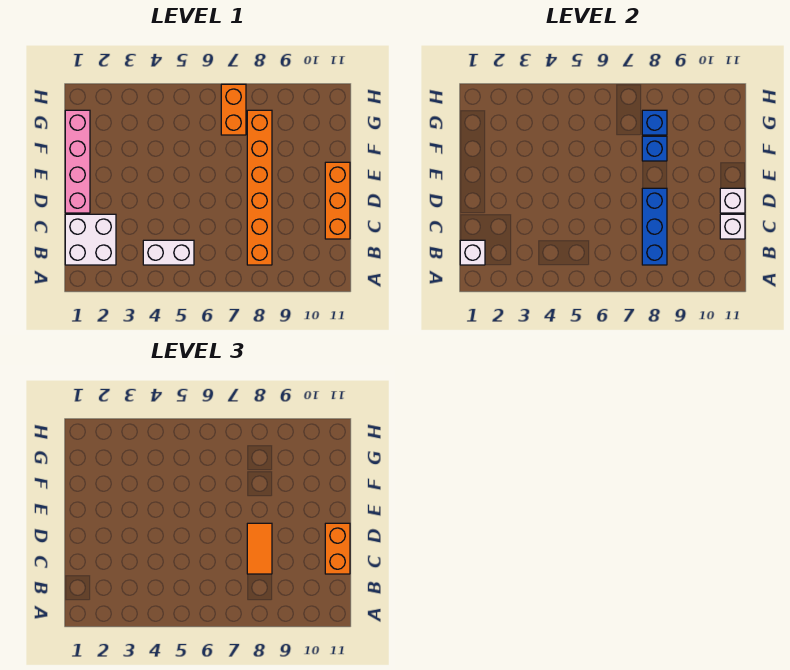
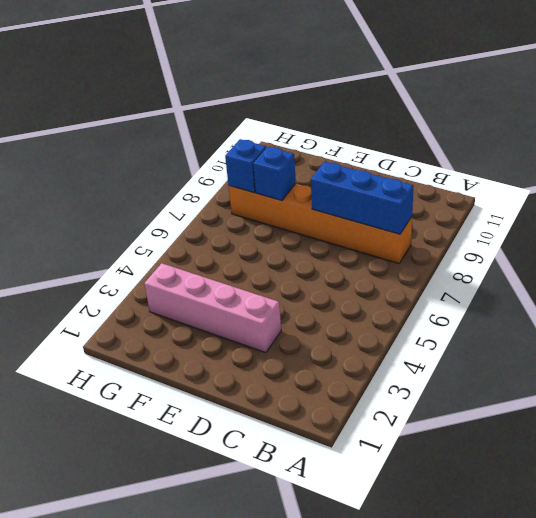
pink brick D3:G3 level 1 -> pink brick D1:G1 level 1
none -> white brick B1:C2 level 1
none -> white brick B4:B5 level 1
none -> orange brick C11:E11 level 1

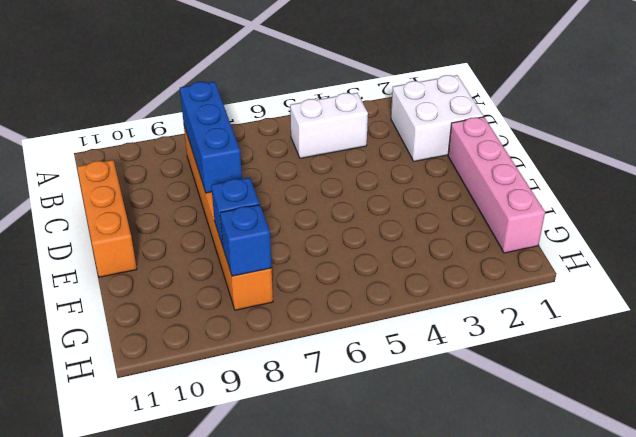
none -> orange brick G7:H7 level 1
none -> white brick B1 level 2
none -> white brick C11 level 2

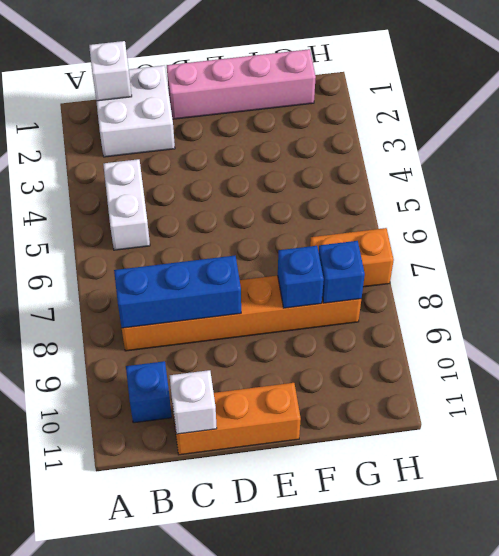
blue brick B10 level 1 -> none
none -> white brick D11 level 2
none -> orange tile C8:D8 level 3
none -> orange brick C11:D11 level 3

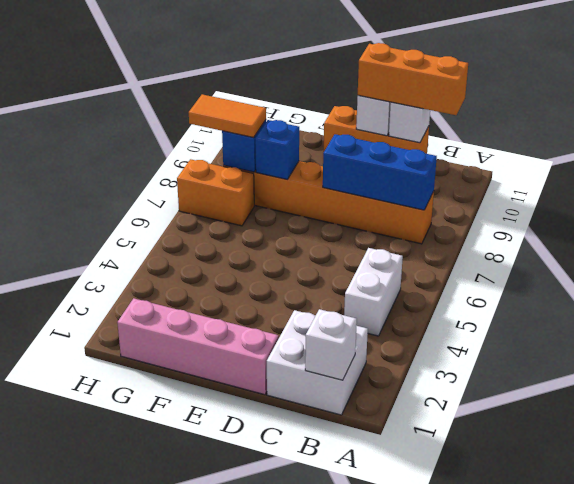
orange brick B11:D11 level 3 -> orange brick C11:D11 level 3
orange tile G8:H8 level 3 -> orange tile C8:D8 level 3

